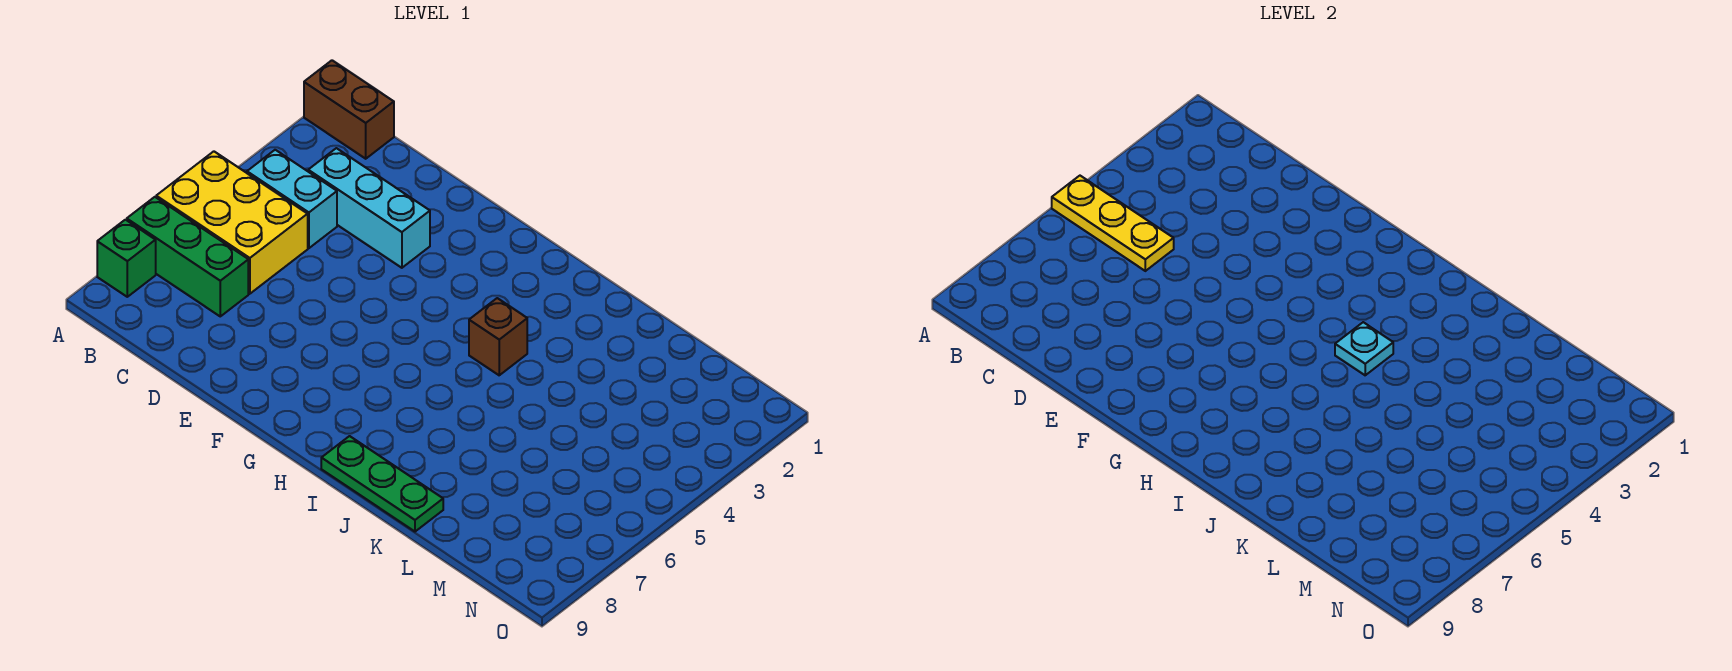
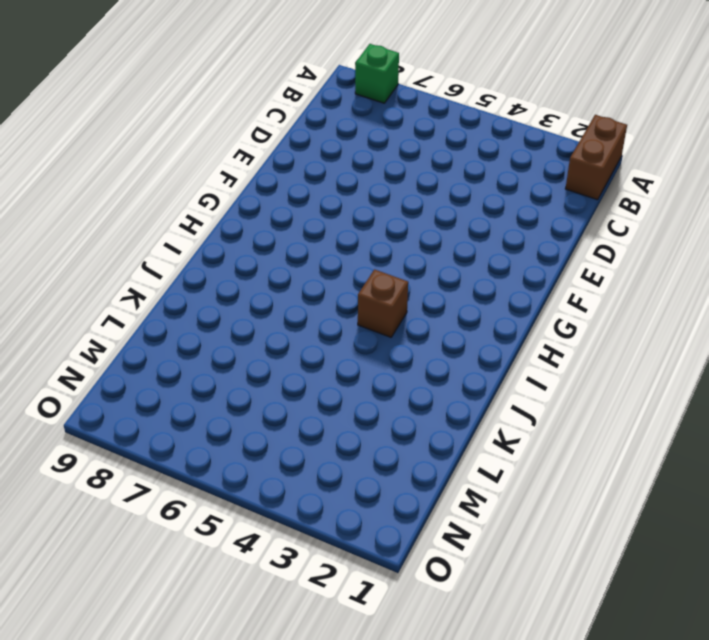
none -> yellow brick A5:C6 level 1
none -> green brick A7:C7 level 1

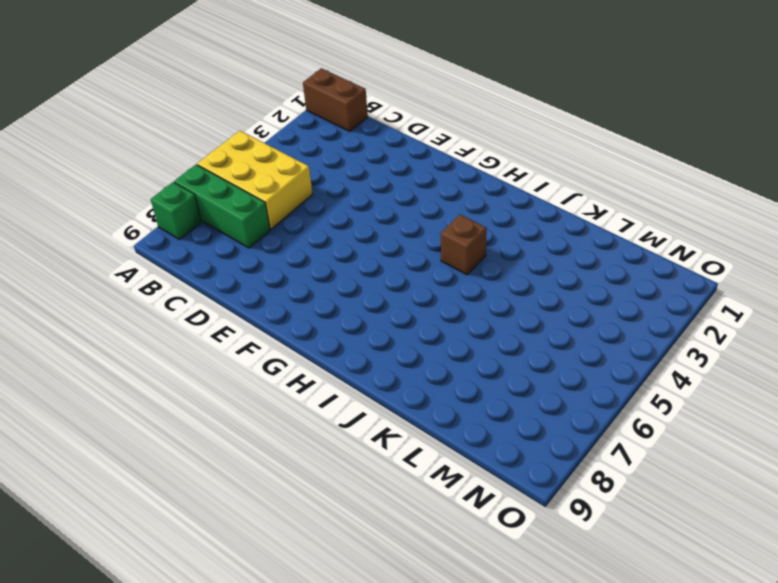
none -> cyan brick B4:C4 level 1
none -> cyan brick C3:E3 level 1

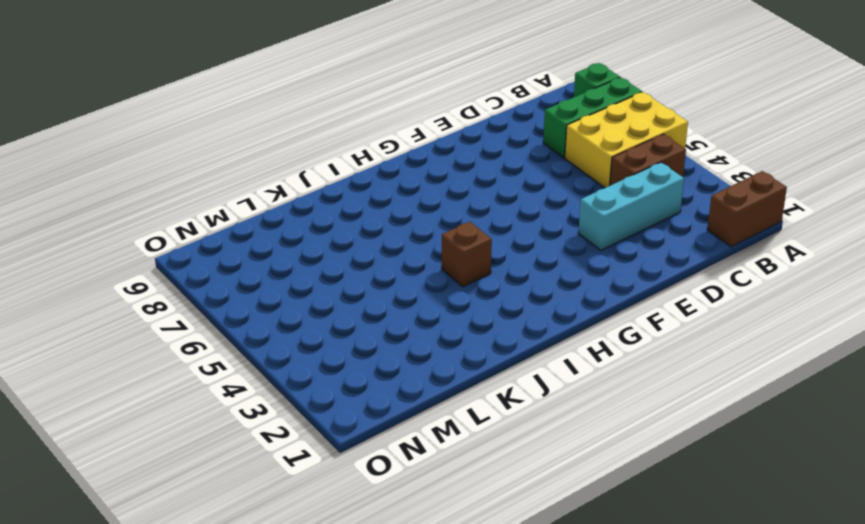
brown brick B4:C4 level 1 -> cyan brick B4:C4 level 1
none -> green plate I9:K9 level 1
none -> yellow plate A5:C5 level 2

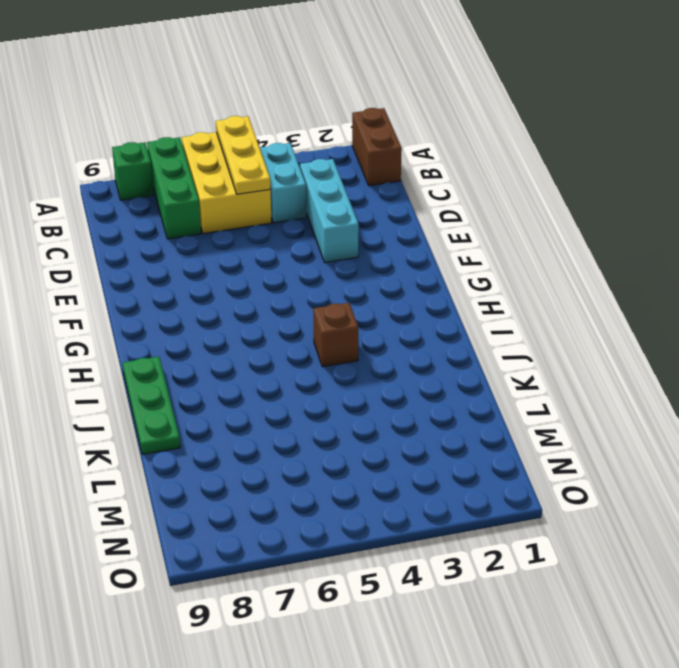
none -> cyan plate I4 level 2

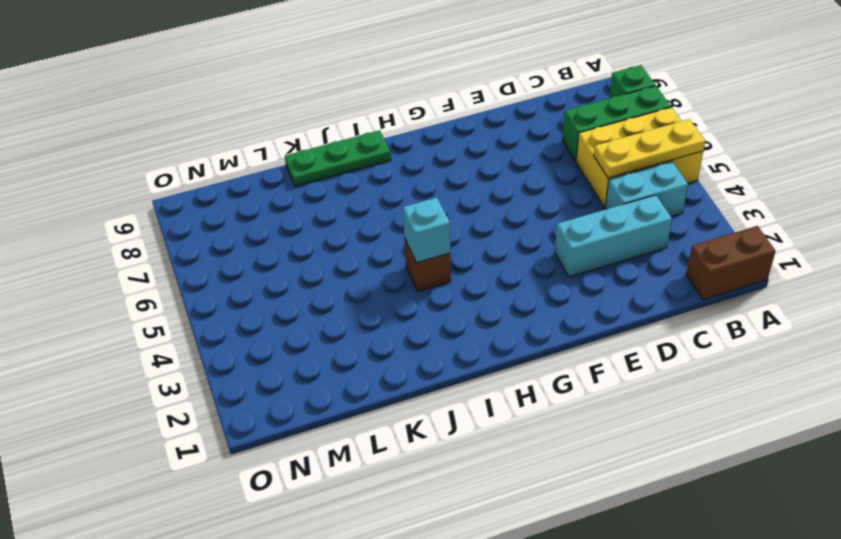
cyan brick I4 level 2 -> cyan plate I4 level 2

